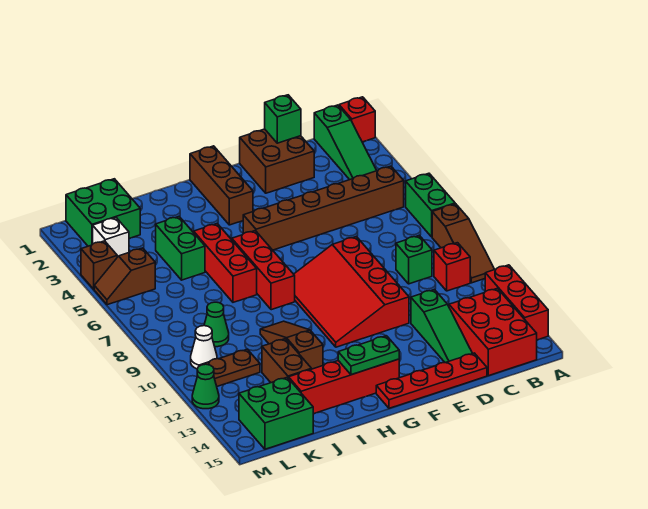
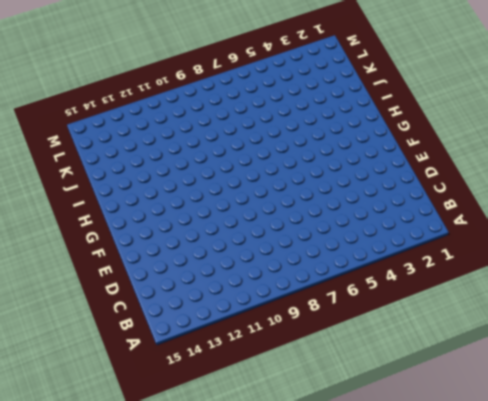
none -> red brick A1 level 1
none -> green brick A6:A7 level 1
none -> brown slope A8:A10 level 1 top 8
none -> red brick A12:A14 level 1

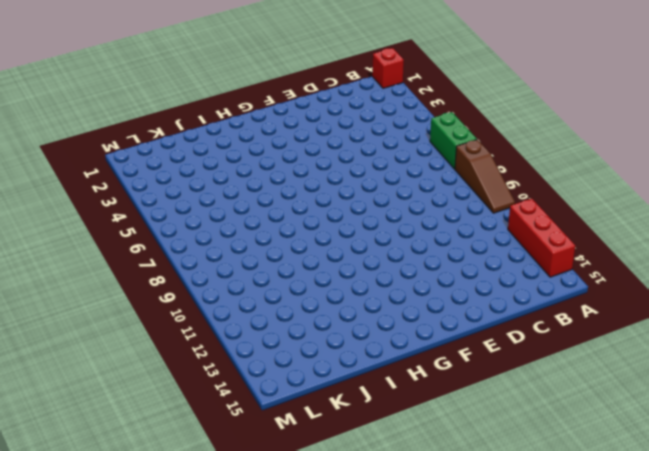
none -> green slope B1:B3 level 1 top 1
none -> brown brick B5:G5 level 1
none -> red brick B10 level 1
none -> red brick B13:C15 level 1

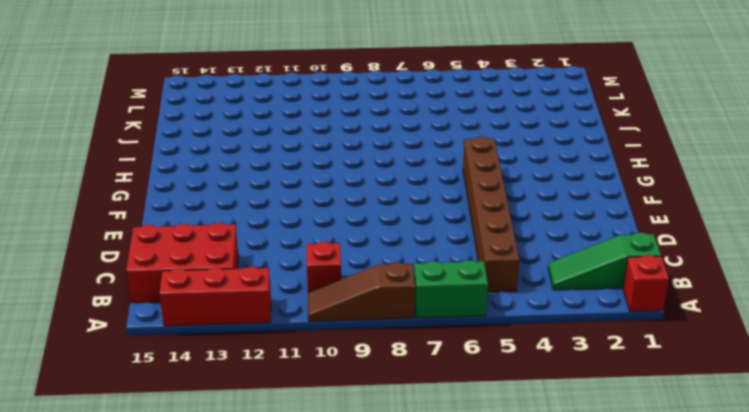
none -> green brick C9 level 1
none -> brown brick D1:E2 level 1
none -> green slope D12:D14 level 1 top 12
none -> red plate D15:G15 level 1

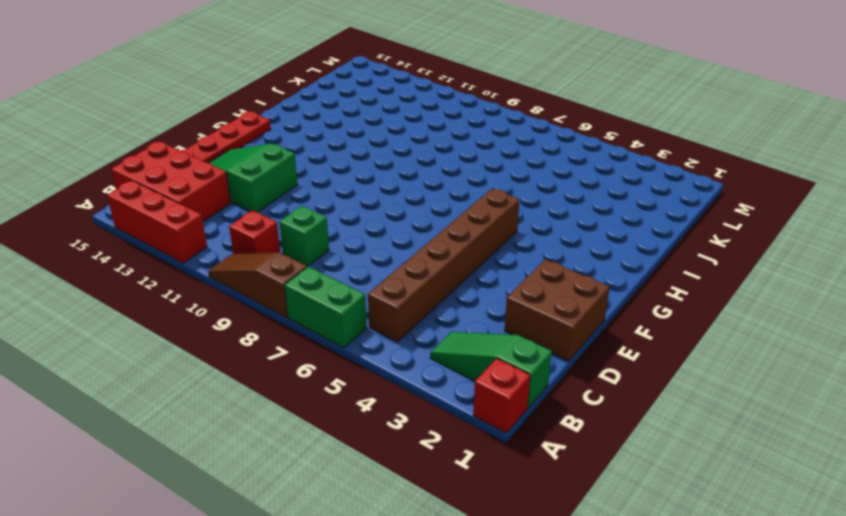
green slope D12:E14 level 1 top 12 -> green slope D12:D14 level 1 top 12
none -> red slope E8:G11 level 1 top E
none -> brown brick G1:G3 level 1
none -> red brick G14:J14 level 1
none -> red brick H6:H8 level 1

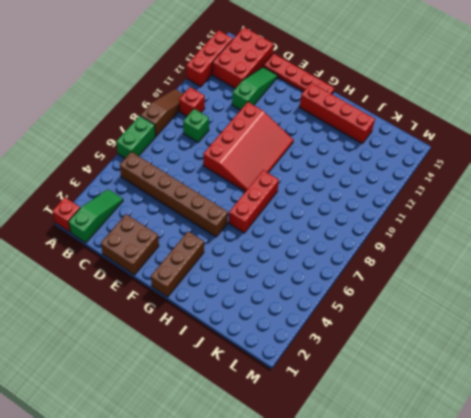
none -> red brick I5:I7 level 1
none -> brown slope I10:I12 level 1 top 12
none -> green brick J4:J5 level 1
none -> brown brick J12:J13 level 1

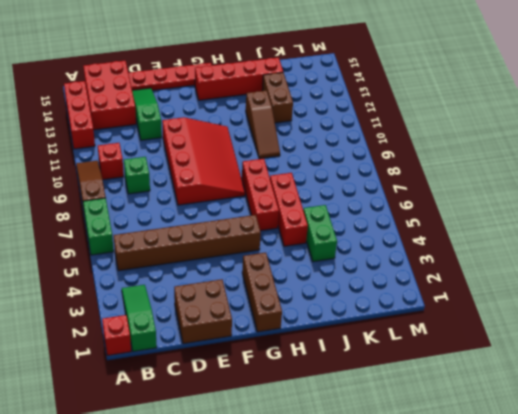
none -> green brick K1:L2 level 1
none -> green cone K9 level 1
none -> brown plate K11:L11 level 1
none -> green brick K14:L15 level 1

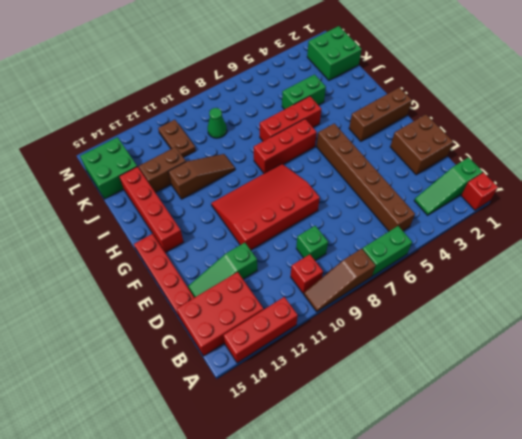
none -> white brick L3 level 1
none -> brown slope L5:M5 level 1 top L
none -> white cone L10 level 1
none -> brown brick M4 level 1

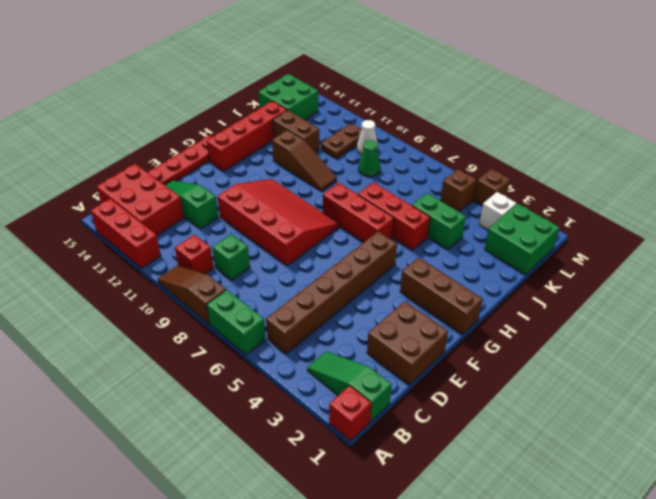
none -> green cone M12 level 1
none -> green brick D1 level 2
none -> green plate G14:H14 level 2

